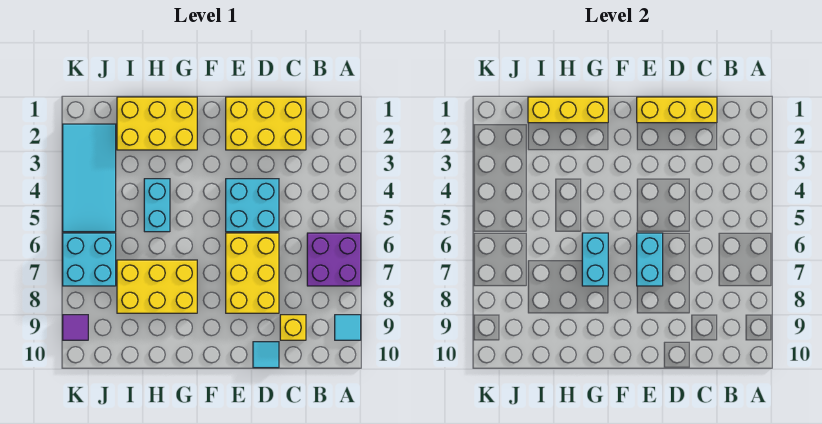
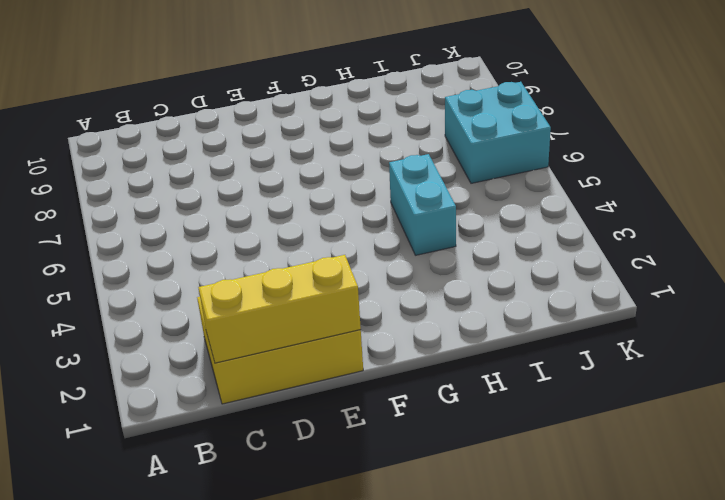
none -> purple brick A6:B7 level 1
none -> cyan tile A9 level 1
none -> yellow brick C9 level 1

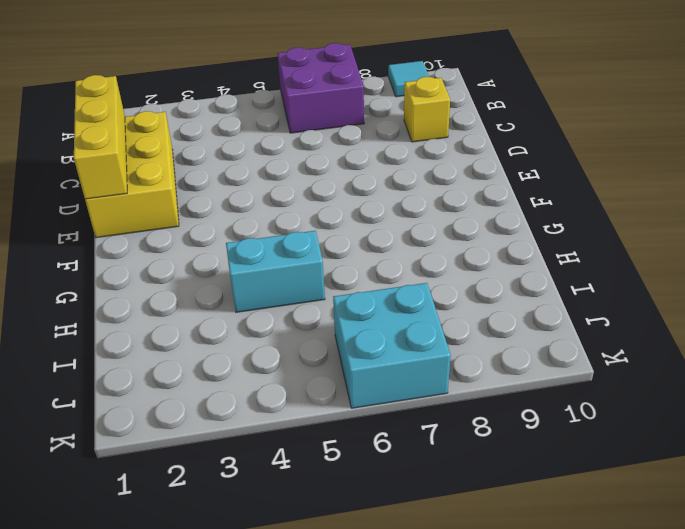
none -> cyan brick D4:E5 level 1
none -> yellow brick D6:E8 level 1
none -> cyan tile D10 level 1

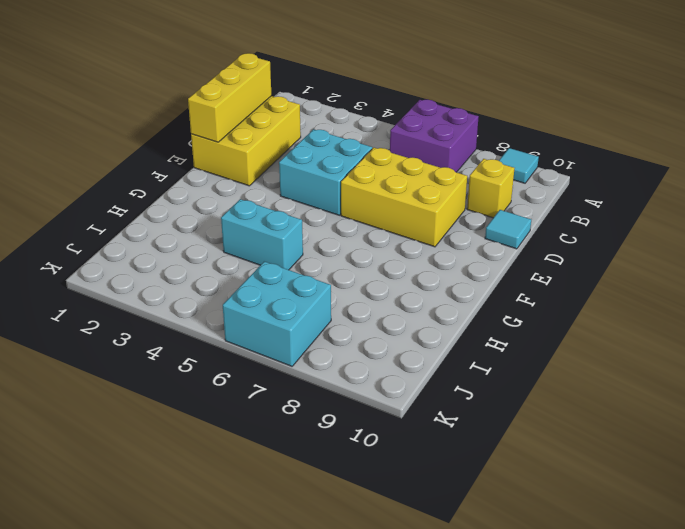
none -> yellow brick G1:I2 level 1
none -> yellow brick G7:I8 level 1
none -> cyan tile J2:K5 level 1

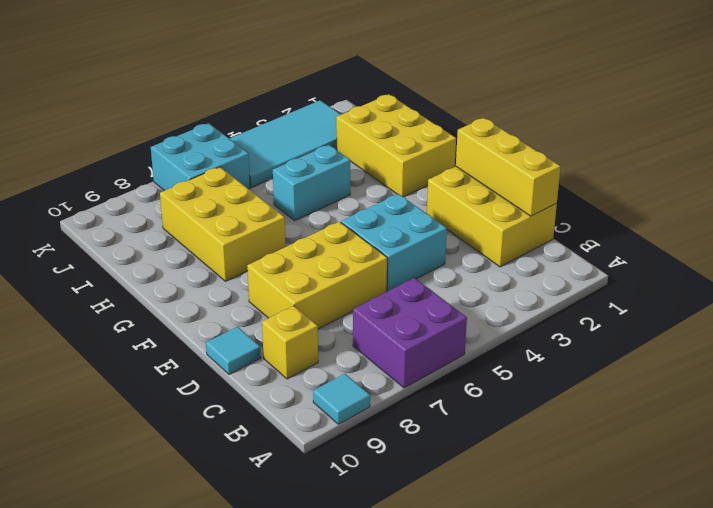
none -> purple tile K9 level 1
none -> cyan brick E6:E7 level 2
none -> yellow brick G1:I1 level 2

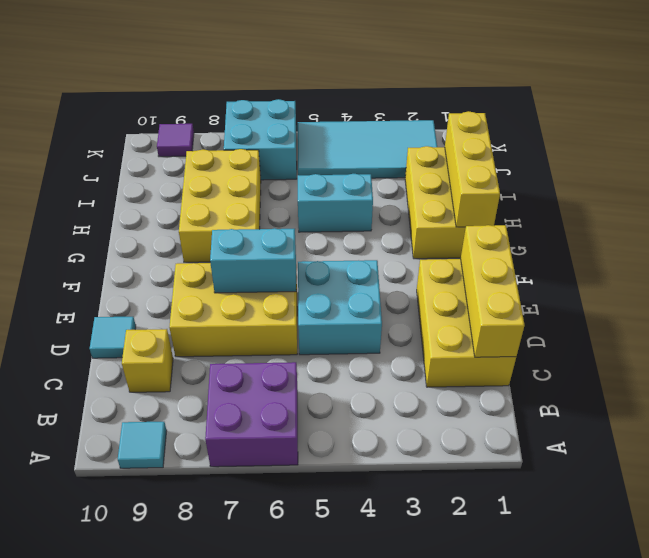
none -> cyan brick G6:G7 level 2

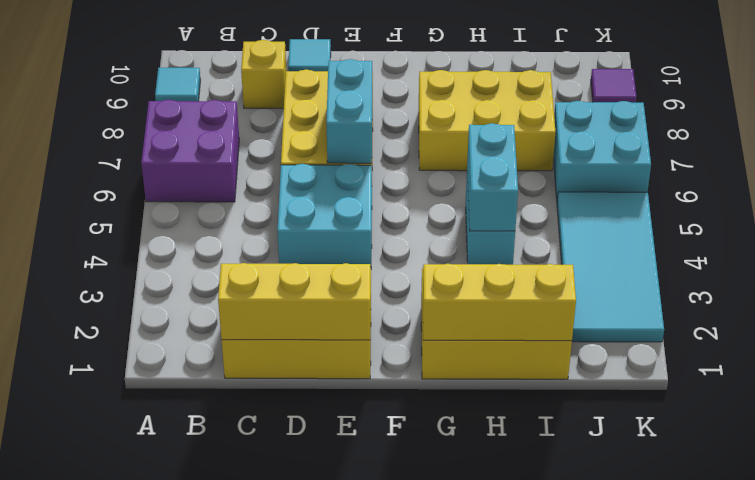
cyan brick H4:H5 level 2 -> cyan brick G6:G7 level 2

